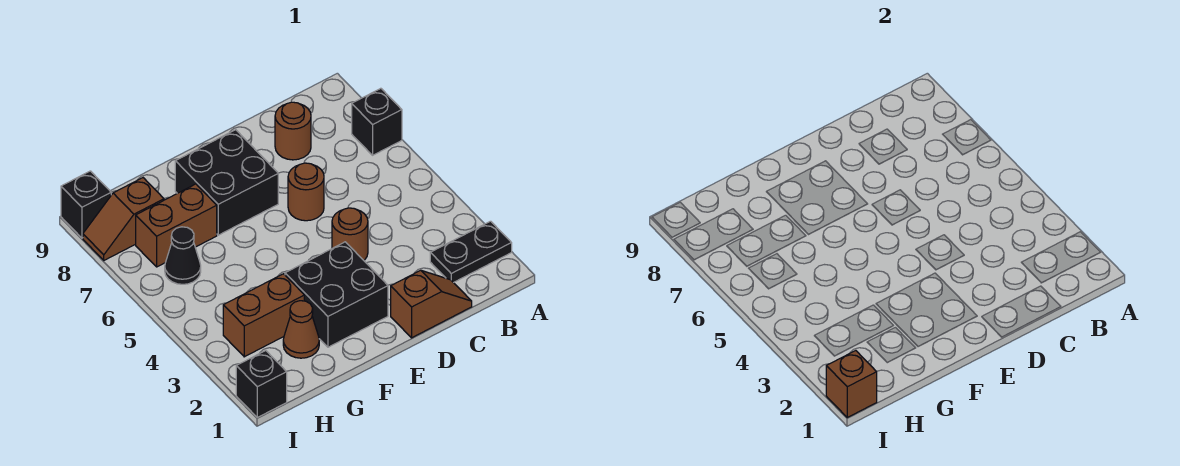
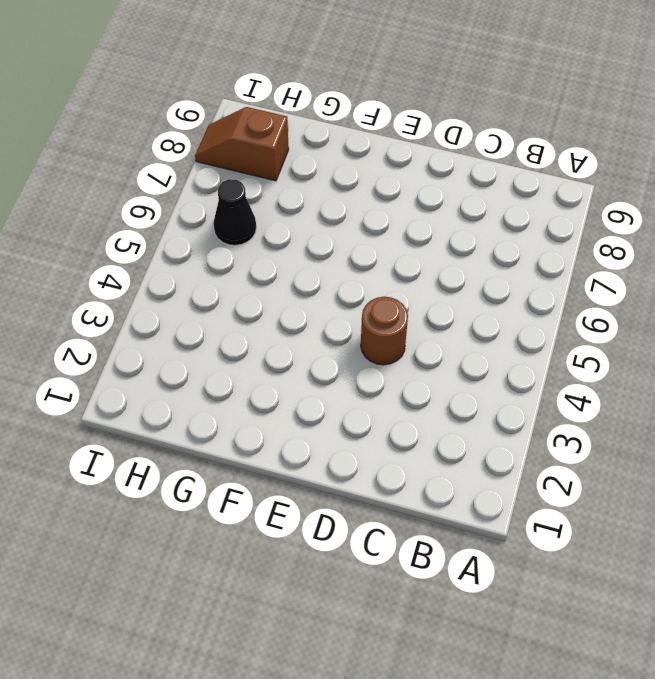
none -> black plate A2:B2 level 1
none -> black brick A7 level 1
none -> brown slope C1:D1 level 1 top D

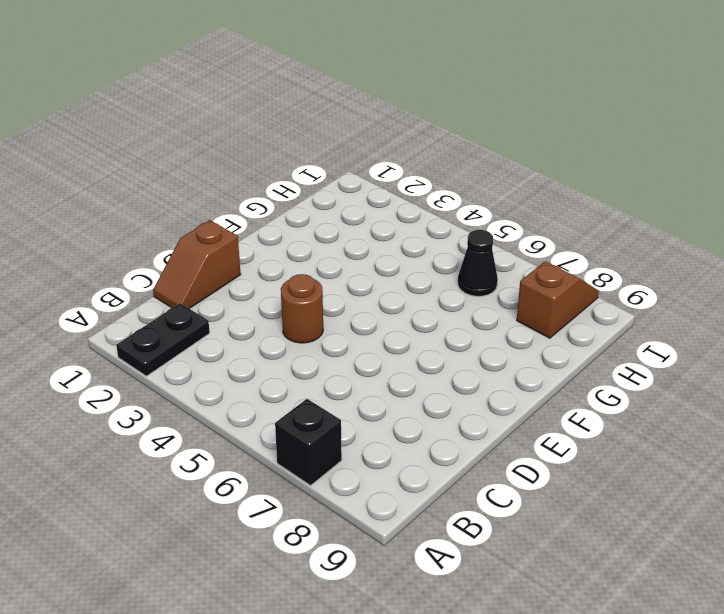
none -> brown round brick C8 level 1
none -> brown round brick D6 level 1
none -> black brick E2:F3 level 1

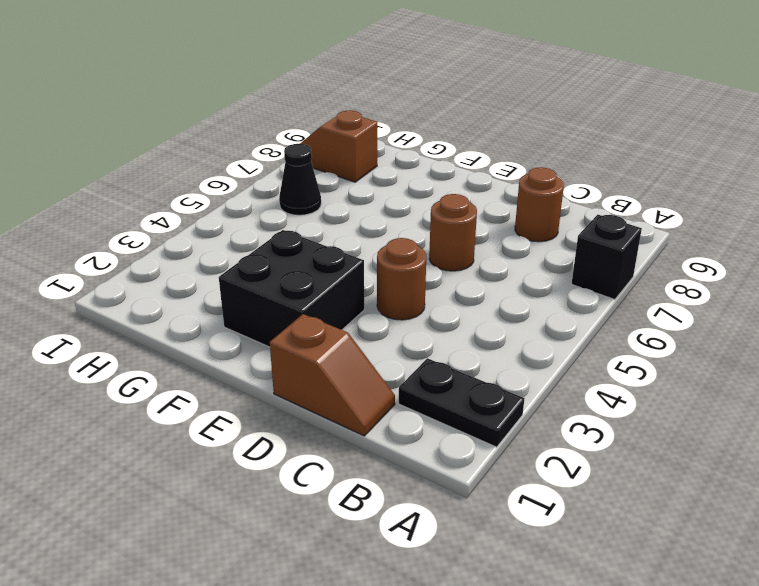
none -> black brick E7:F8 level 1
none -> brown cone G2 level 1
none -> brown brick G3:H3 level 1

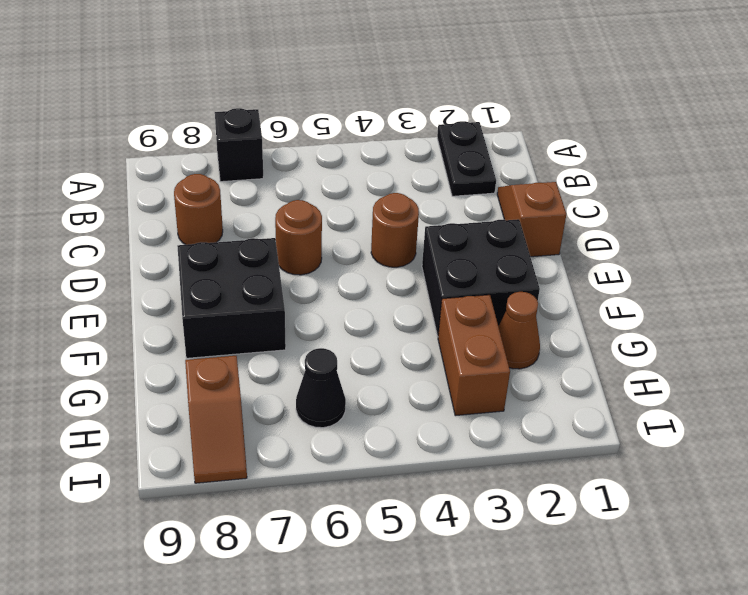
none -> brown brick G7:H7 level 1
none -> black brick I1 level 1
none -> black brick I9 level 1

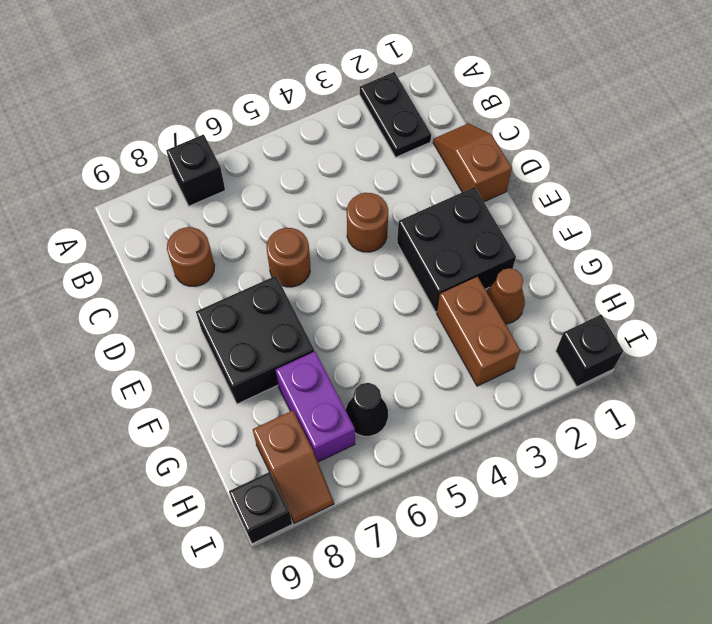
purple brick G7:H7 level 1 -> brown brick G7:H7 level 1
none -> brown brick I1 level 2

